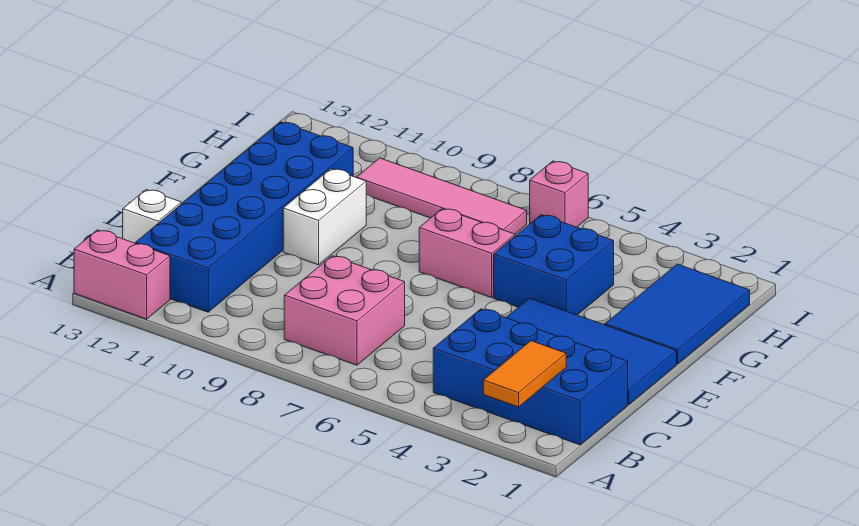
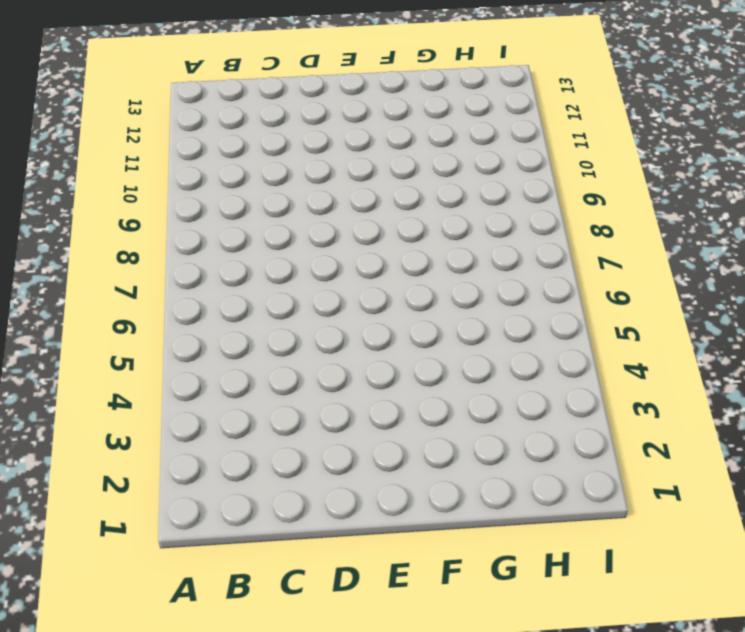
none -> pink brick A12:A13 level 1
none -> blue brick B1:C4 level 1
none -> pink brick B7:C8 level 1

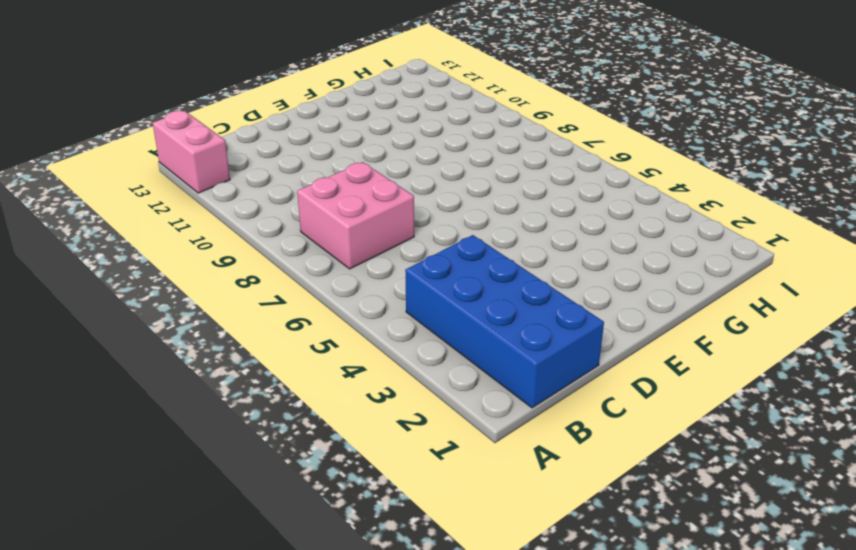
none -> blue brick B11:G12 level 1
none -> white brick C13 level 1
none -> blue tile D1:E4 level 1

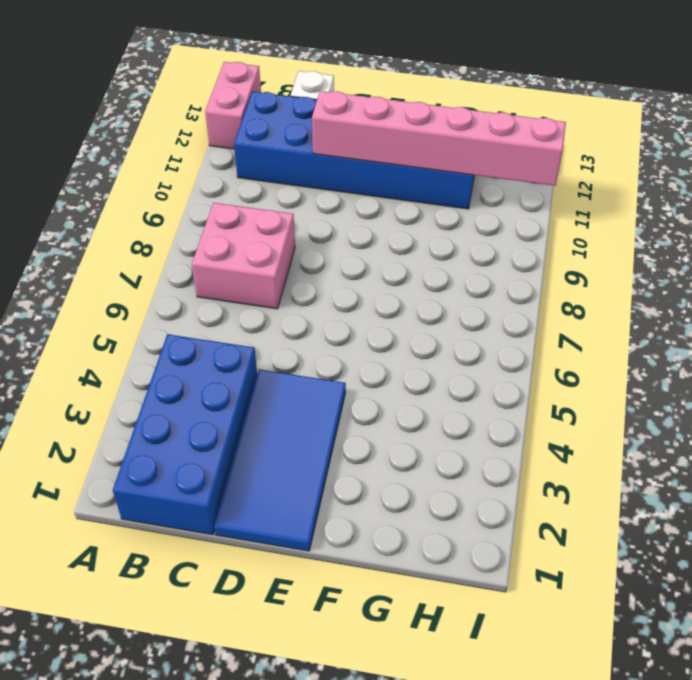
pink brick D11:I11 level 2 -> none
none -> white brick E10:F10 level 1
none -> blue tile F1:H2 level 1
none -> blue brick F4:G5 level 1

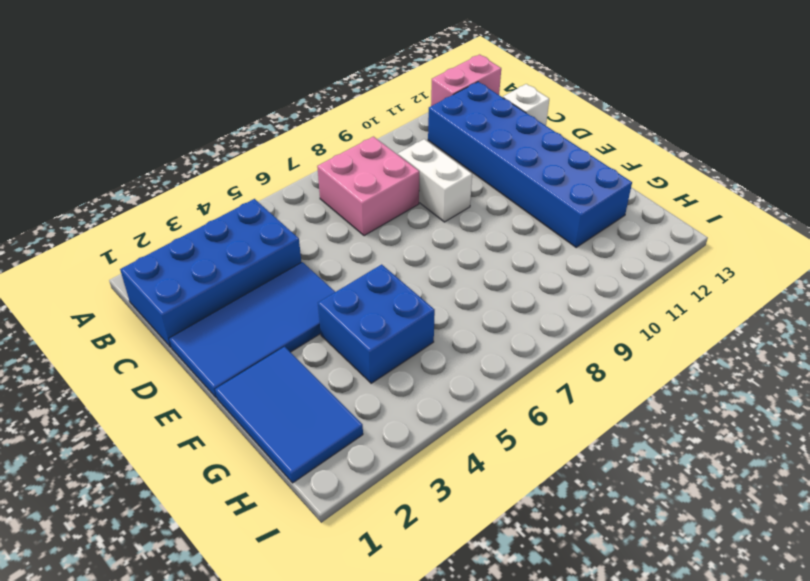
white brick C9:D9 level 1 -> white brick E10:F10 level 1
none -> pink brick F6:F7 level 1
none -> pink tile H7:H10 level 1
none -> pink brick I6 level 1

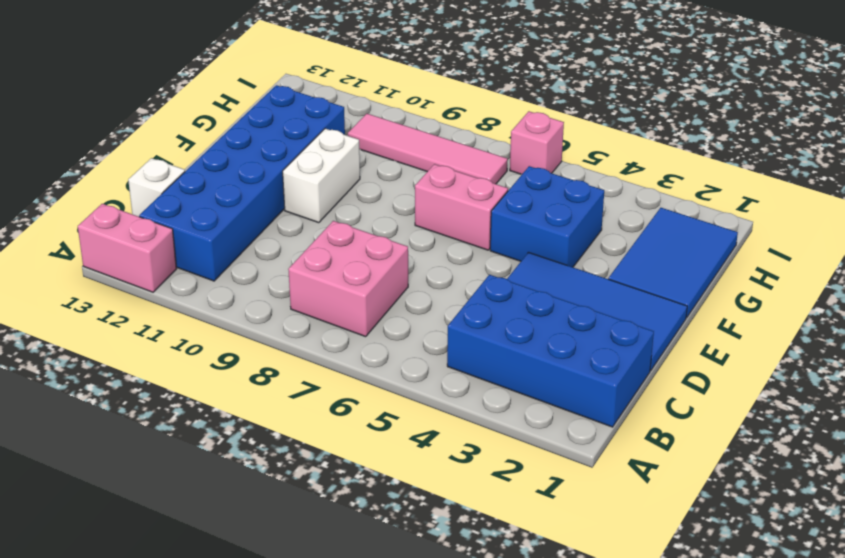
none -> orange tile A2:B2 level 2

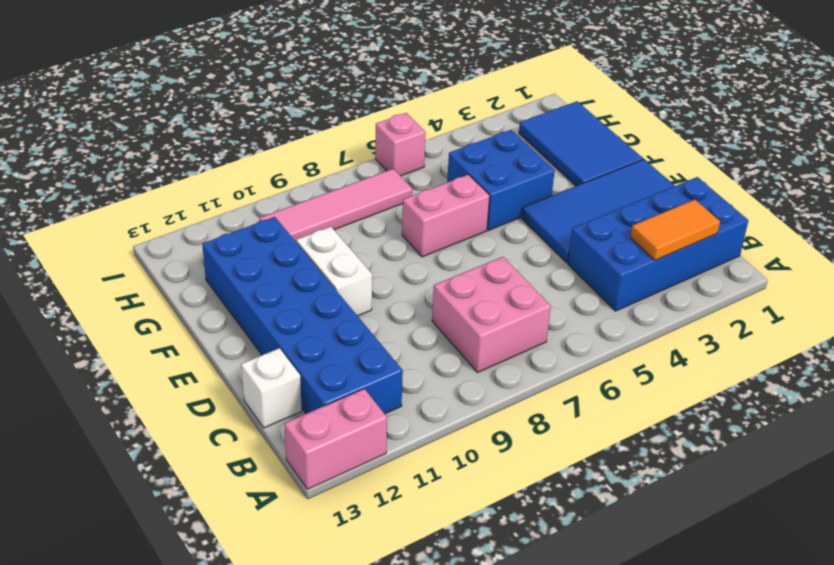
orange tile B2:B3 level 2 -> orange tile A2:B2 level 2

